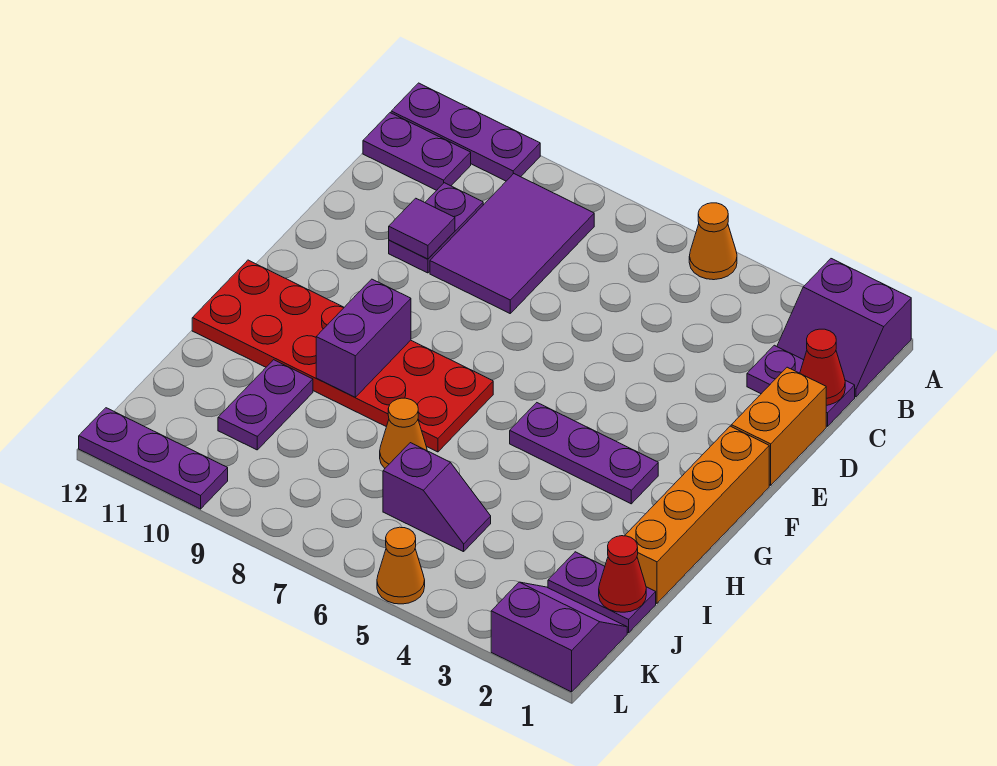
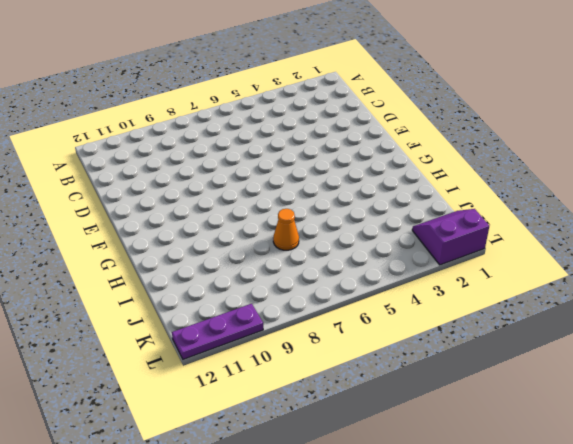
none -> purple slope A1:B2 level 1 top A
none -> orange cone A5 level 1
none -> purple plate A10:A12 level 1

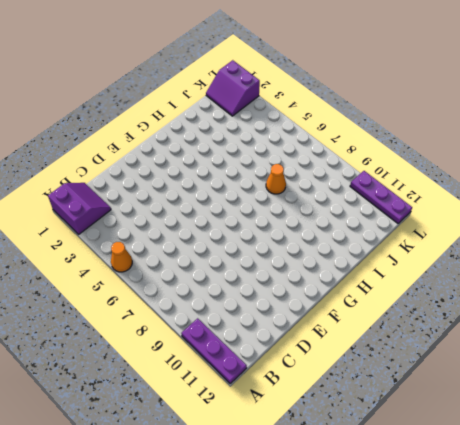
none -> purple tile B8:D9 level 1
none -> purple plate B11:B12 level 1
none -> purple plate C1:C2 level 1

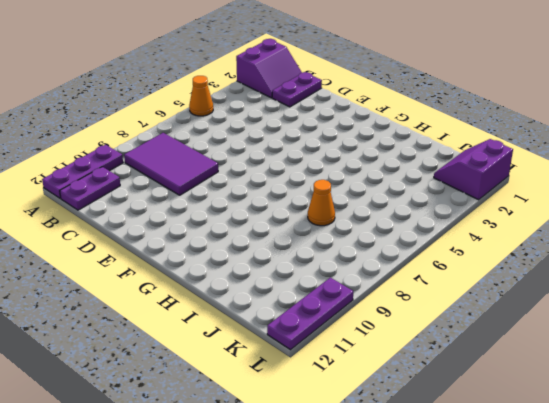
none -> purple plate C10:D10 level 1
none -> orange brick D1:E1 level 1
none -> orange brick F1:I1 level 1

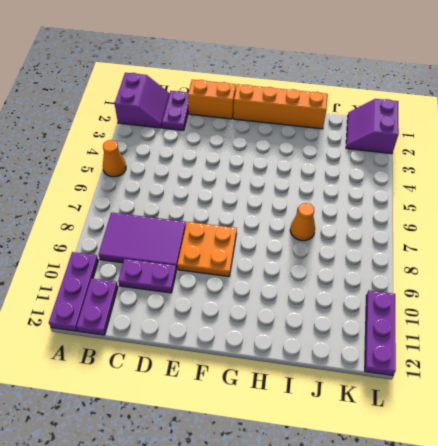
orange plate E8:F9 level 1 -> none
none -> purple plate G3:G5 level 1
none -> red plate G7:H12 level 1
none -> purple plate I10:J10 level 1

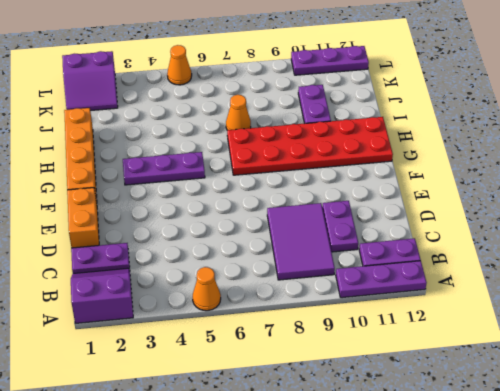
none -> purple plate J1:J2 level 1
none -> purple slope J5:J6 level 1 top 6
none -> red cone C1 level 2

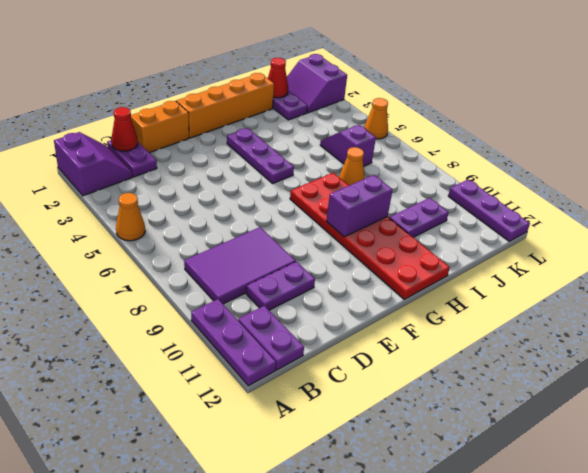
none -> purple tile D10 level 2

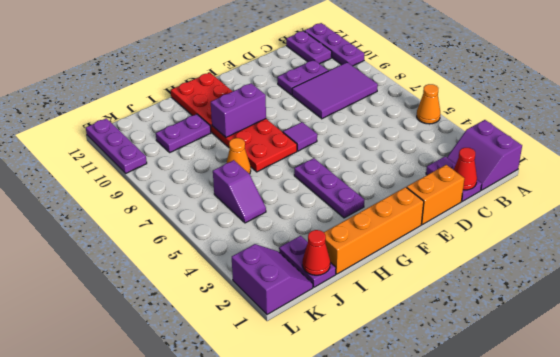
purple tile F7 level 1 -> purple tile D10 level 2
none -> orange cone L5 level 1

